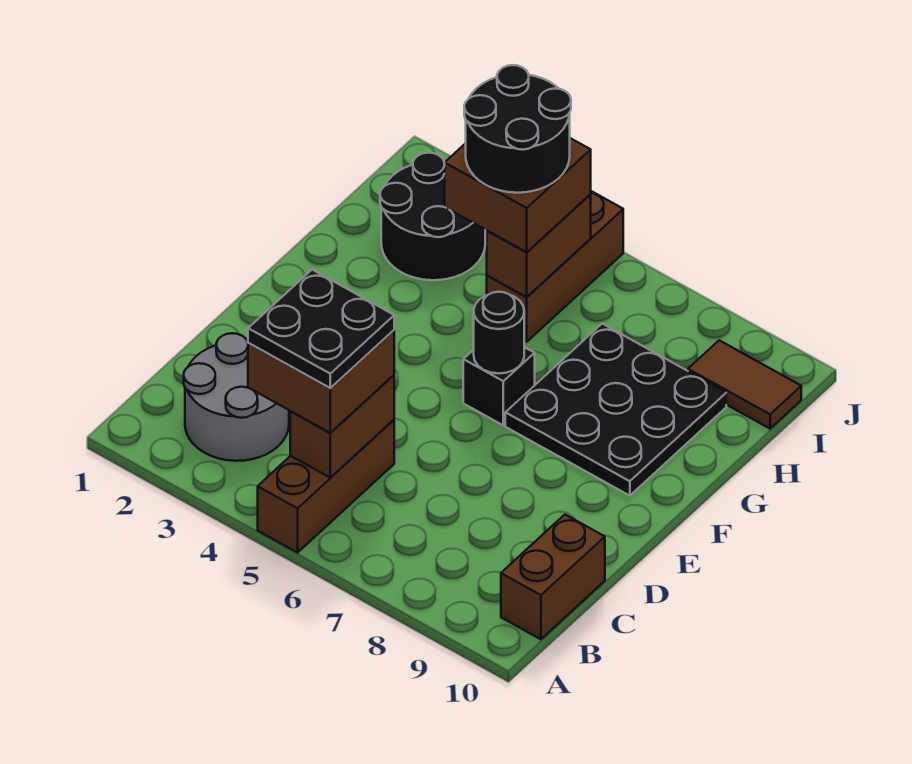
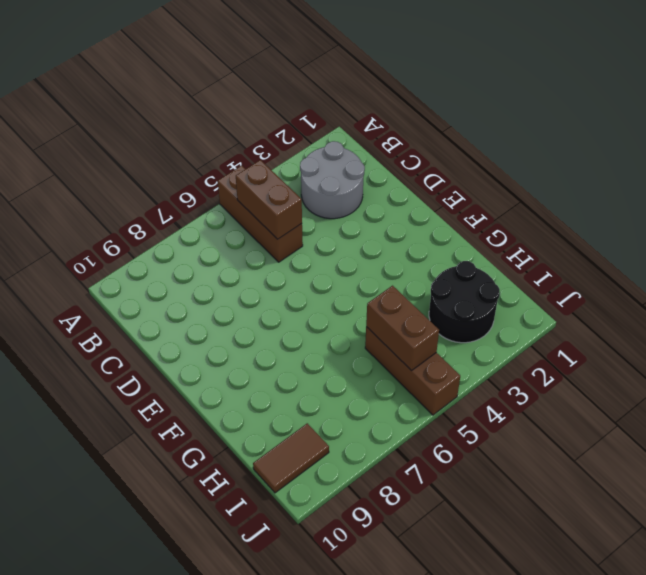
none -> brown brick B10:C10 level 1
none -> black brick F6 level 1
none -> black plate F7:H9 level 1

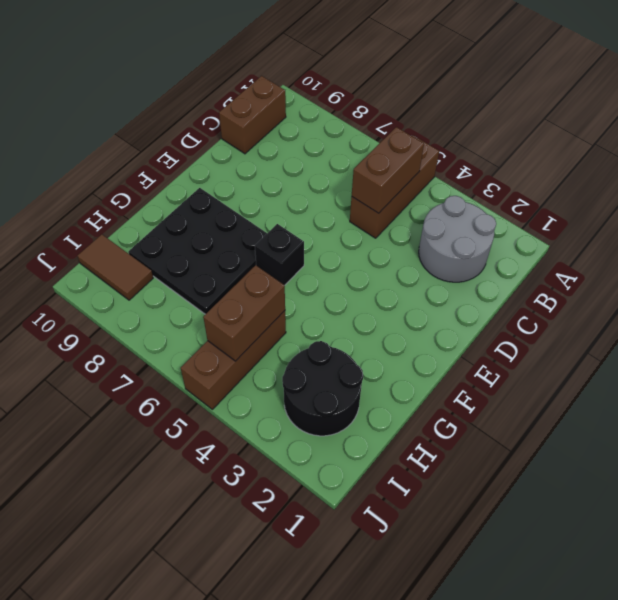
none -> black round brick F6 level 2
none -> brown brick B4:C5 level 3
none -> brown brick H4:I5 level 3

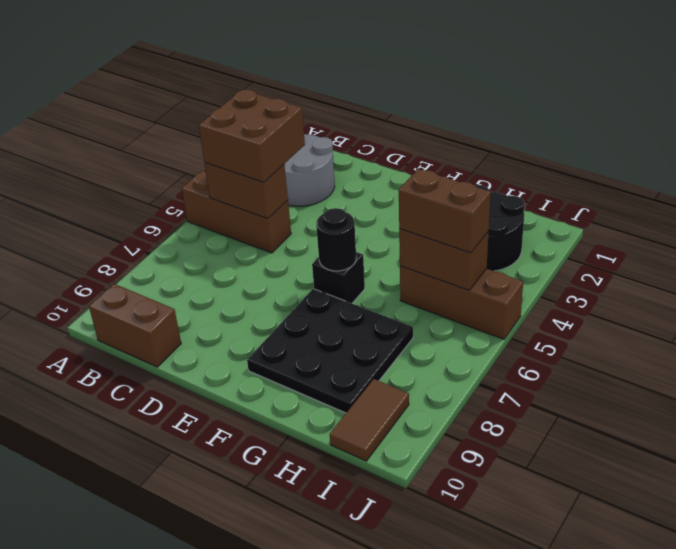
brown brick H5:I5 level 3 -> brown brick H4:I5 level 3
none -> black plate B4:C5 level 4
none -> black round brick H4:I5 level 4

